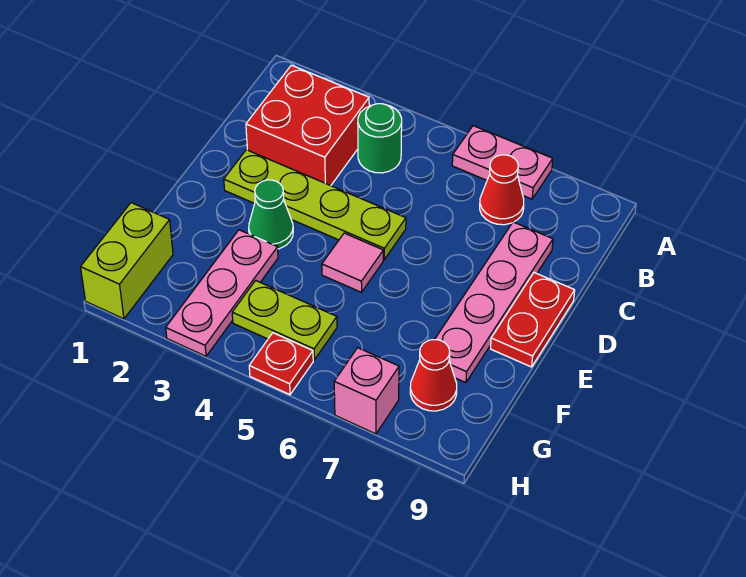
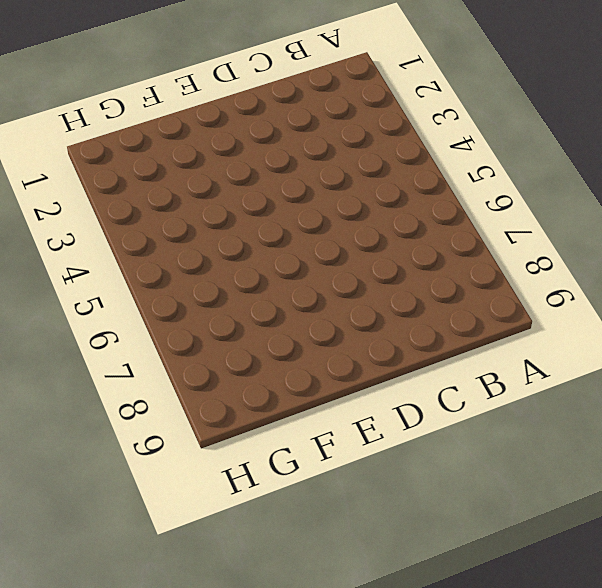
none -> pink plate A6:A7 level 1
none -> red brick B2:C3 level 1
none -> green round brick B4 level 1

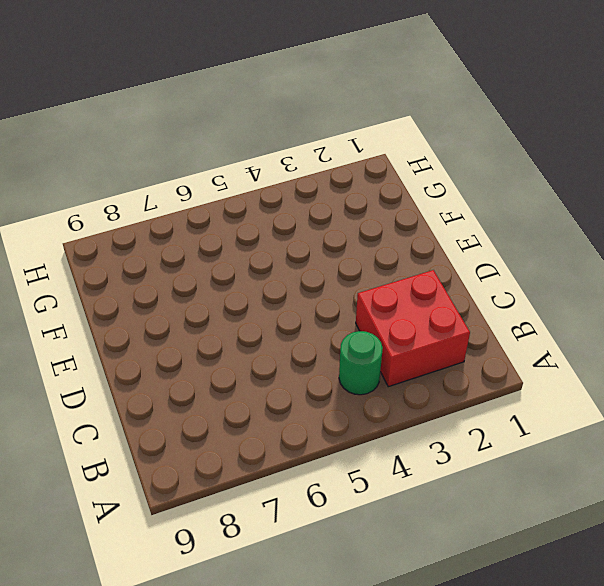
none -> pink plate A6:A7 level 1
none -> red cone B7 level 1
none -> pink plate C8:F8 level 1

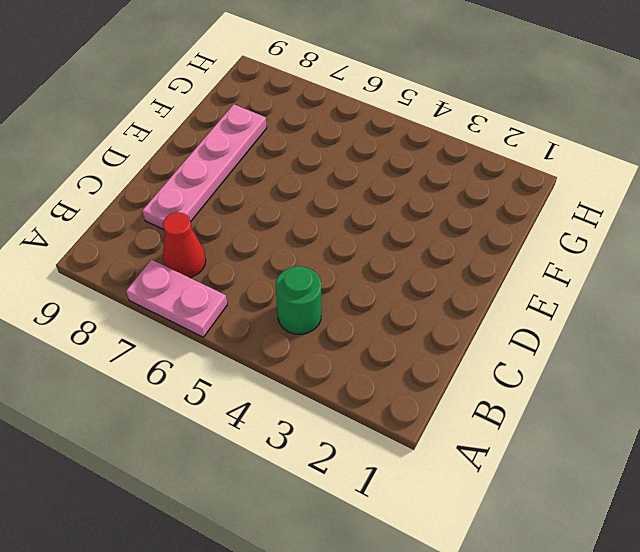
none -> red brick B2:C3 level 1
none -> lime plate D2:D5 level 1
none -> red plate D9:E9 level 1

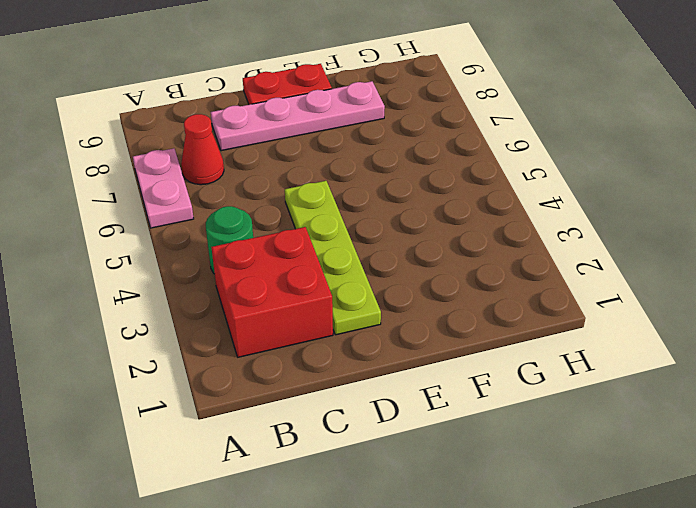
none -> green cone E3 level 1
none -> pink tile E5 level 1
none -> pink plate F3:H3 level 1

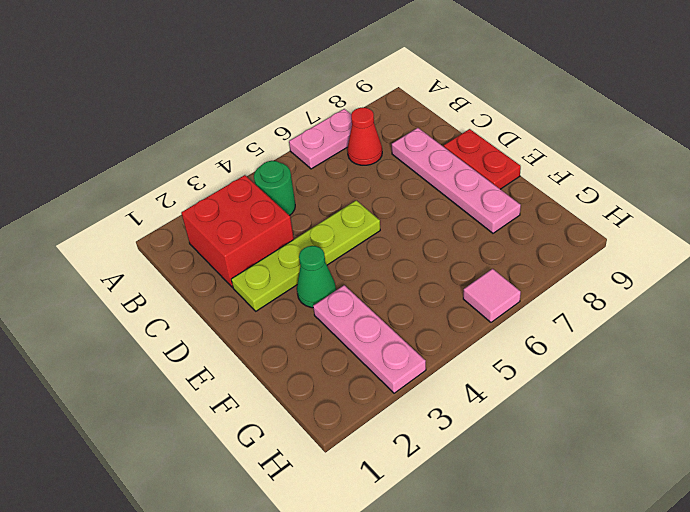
pink tile H6 level 1 -> pink tile E5 level 1
none -> lime brick G1:H1 level 1
none -> lime plate G4:G5 level 1
none -> red cone G8 level 1

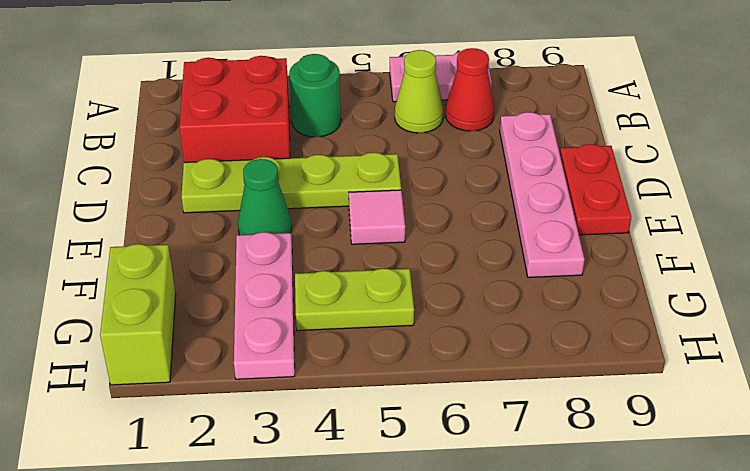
lime cone B6 level 1 -> none
none -> red cone G8 level 1
none -> red plate H5 level 1
none -> pink brick H7 level 1

